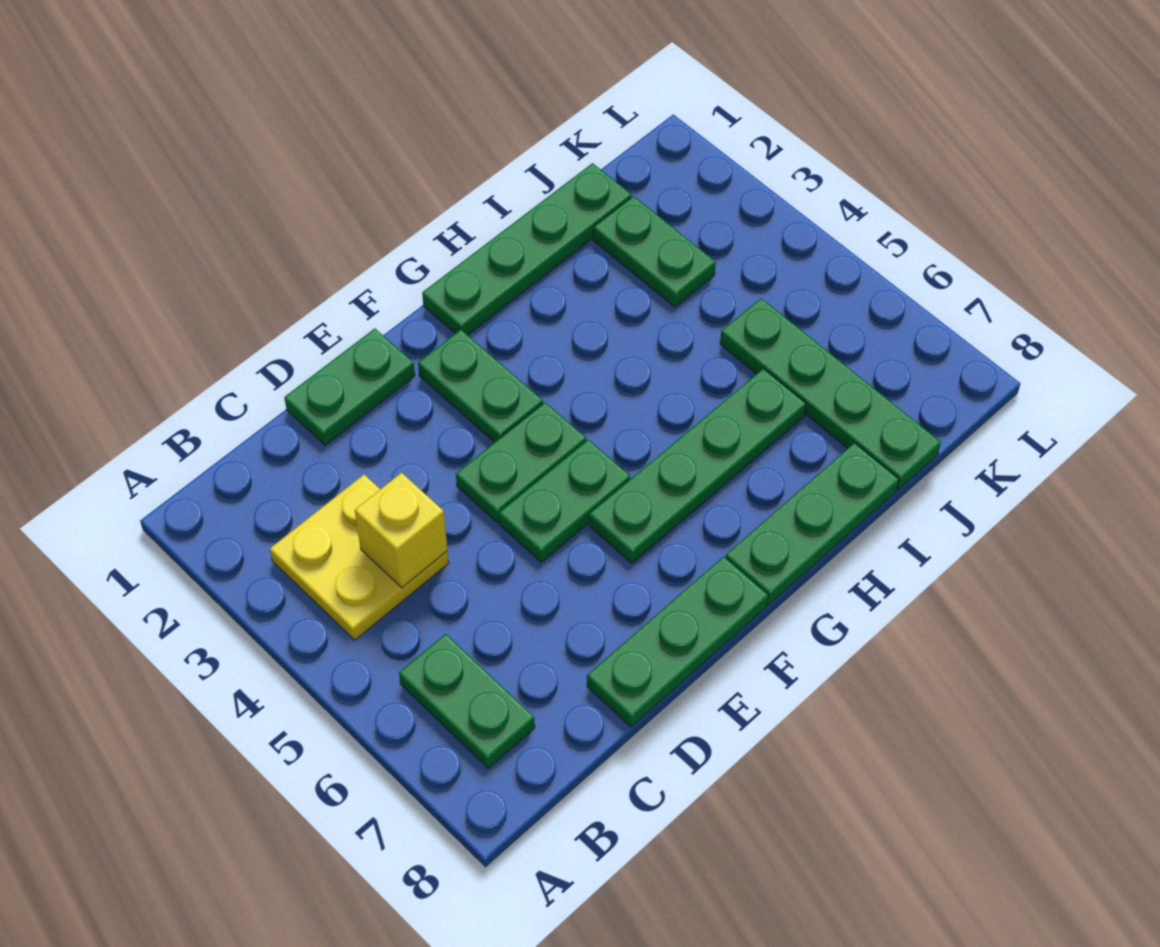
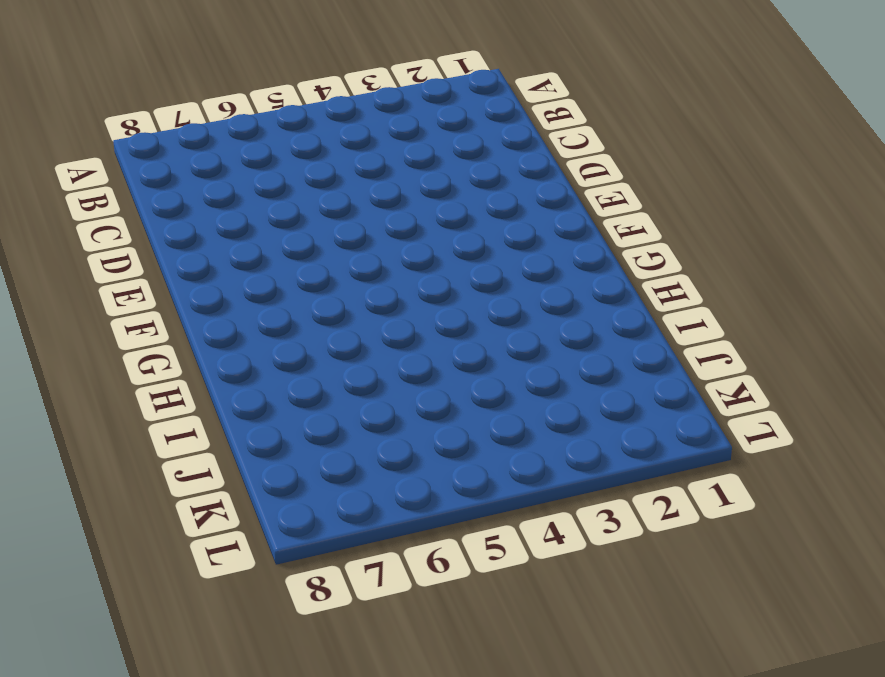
none -> yellow plate B3:C4 level 1
none -> green plate B6:B7 level 1
none -> green plate D1:E1 level 1

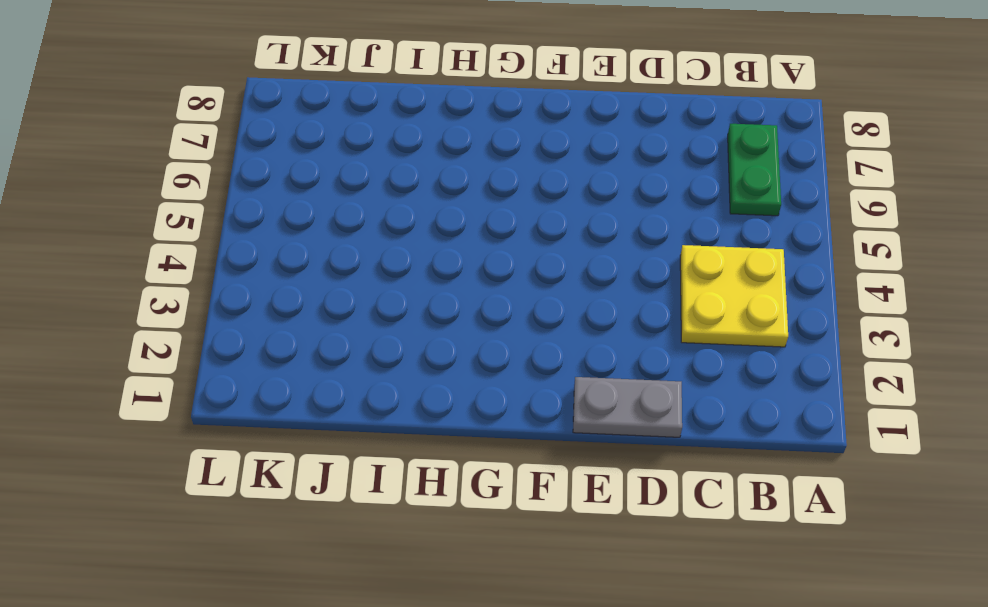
grey plate D1:E1 level 1 -> green plate D1:E1 level 1
none -> green plate D8:F8 level 1
none -> green plate E4:F4 level 1
none -> green plate E5:F5 level 1

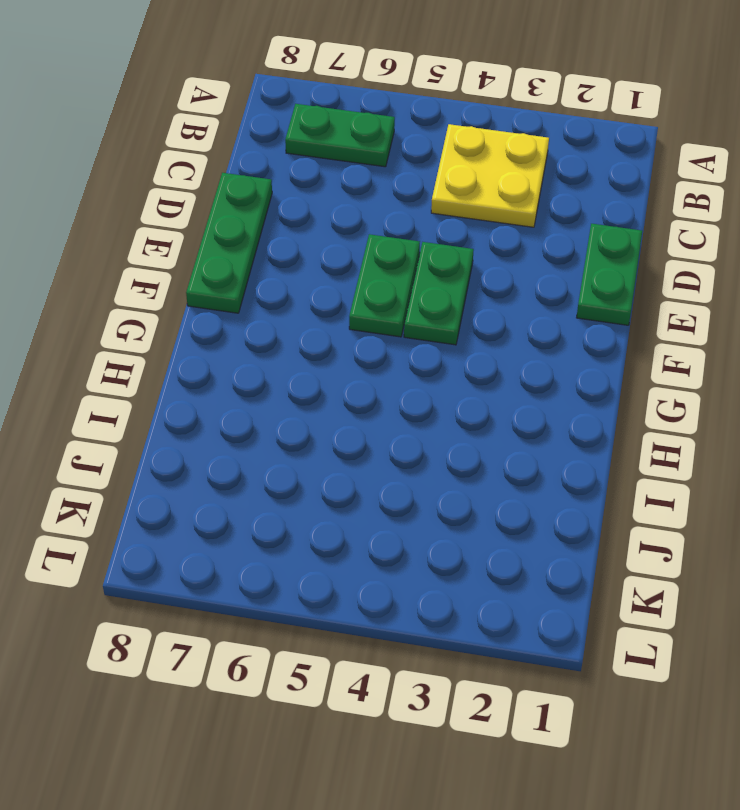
none -> green plate F2:F3 level 1
none -> green plate F6:I6 level 1
none -> green plate G1:J1 level 1

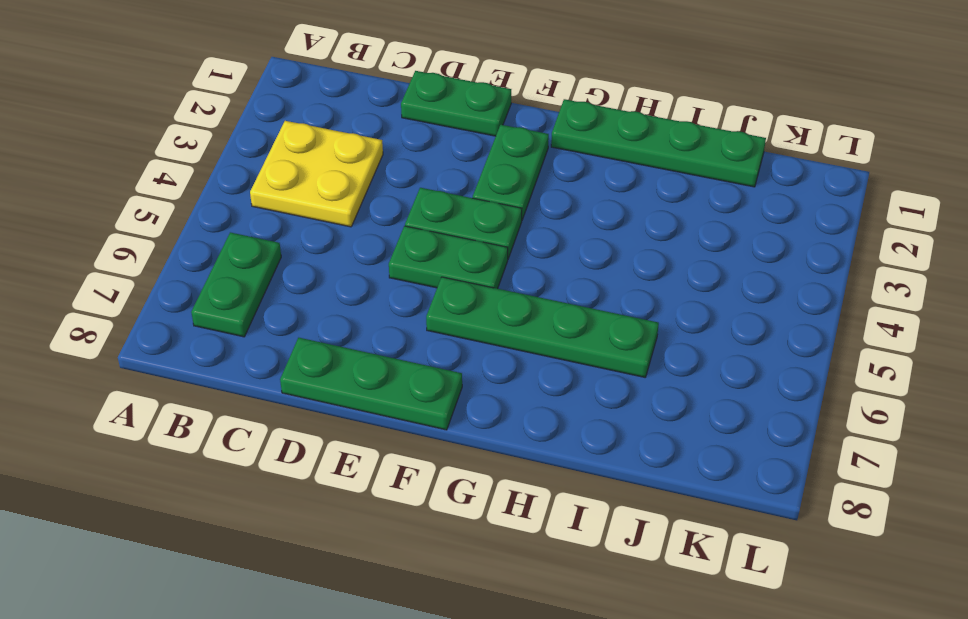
none -> green plate G8:I8 level 1
none -> green plate J2:J3 level 1
none -> green plate J5:J8 level 1

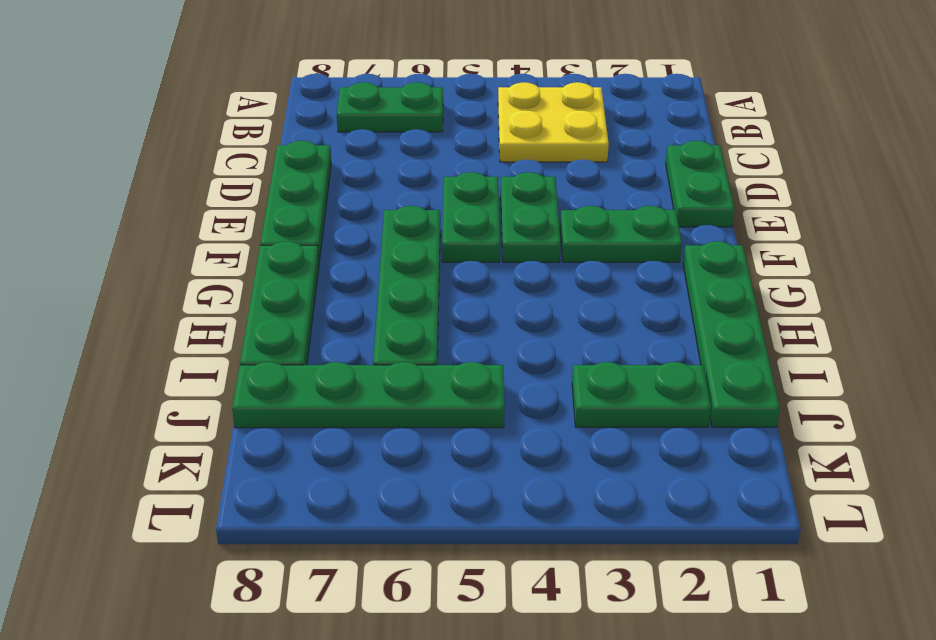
none -> yellow brick C4 level 2

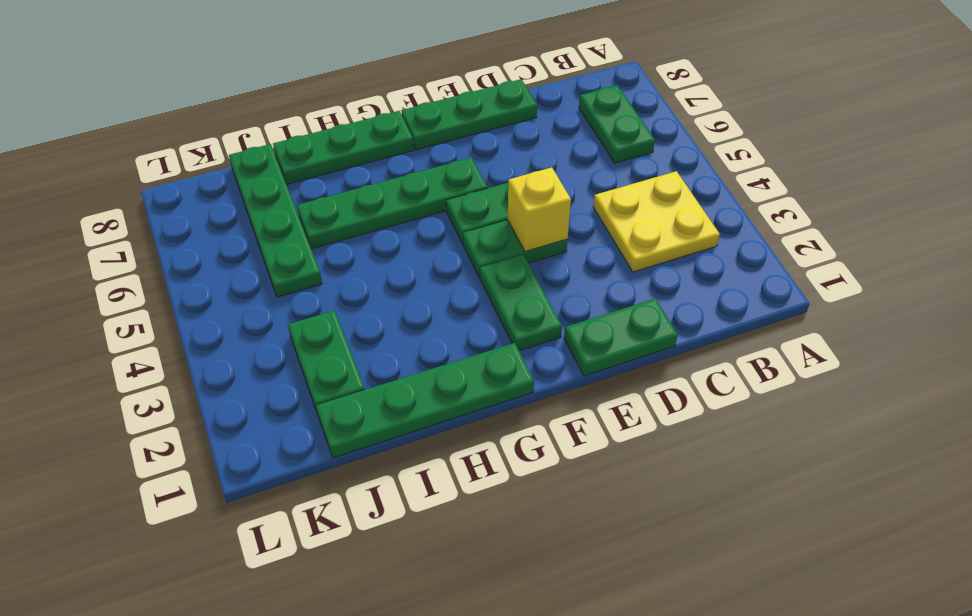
yellow brick E4 level 2 -> yellow brick C4 level 2

